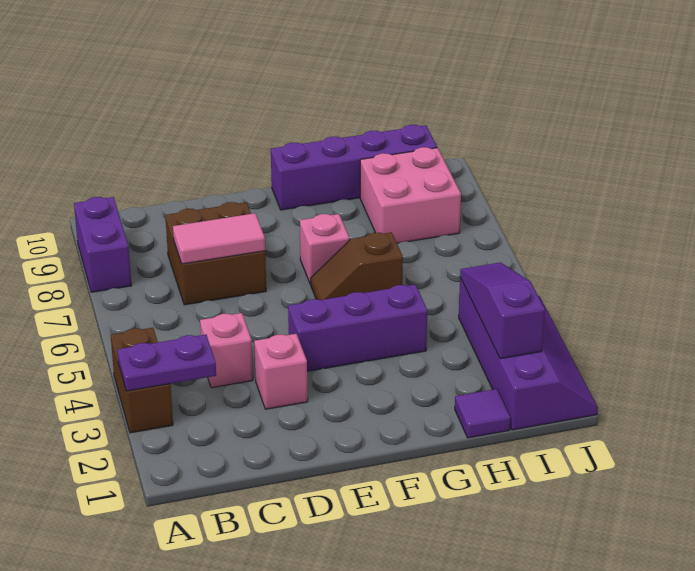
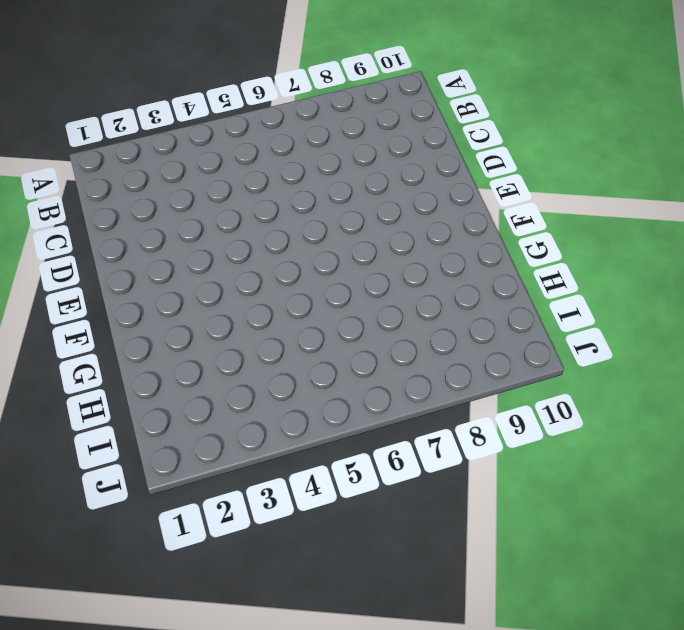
none -> brown brick A3:A4 level 1
none -> purple brick A8:A9 level 1
none -> pink brick C4 level 1

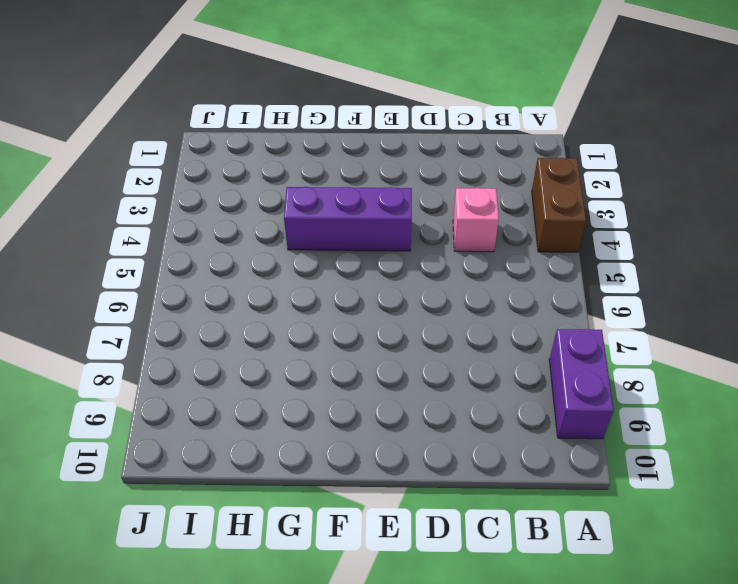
none -> brown brick C7:D8 level 1
none -> pink brick D3 level 1
none -> brown slope F6:G6 level 1 top G

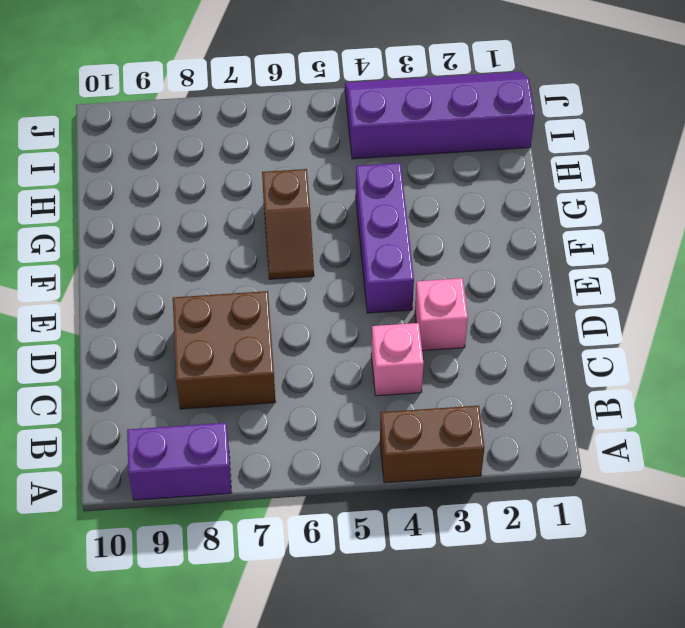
none -> pink brick F7 level 1
none -> purple brick F10:I10 level 1
none -> purple tile H1 level 1

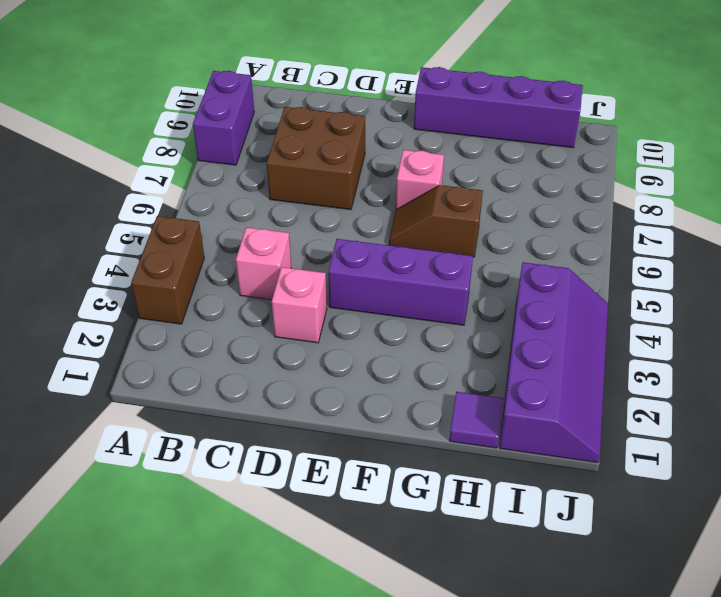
none -> pink brick H8:I9 level 1
none -> purple plate A3:B3 level 2
none -> pink tile C7:D7 level 2

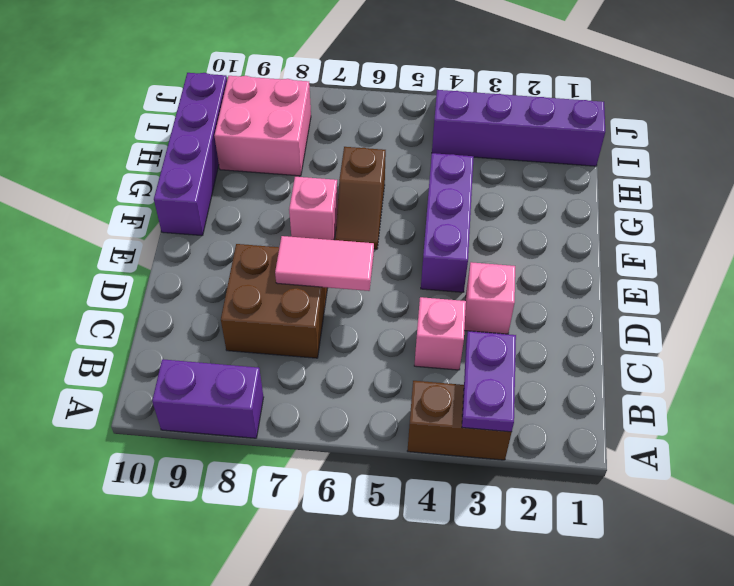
pink tile D6:D7 level 2 -> pink tile C7:D7 level 2
none -> purple tile H1 level 1
none -> purple slope I2:I4 level 2 top 2

